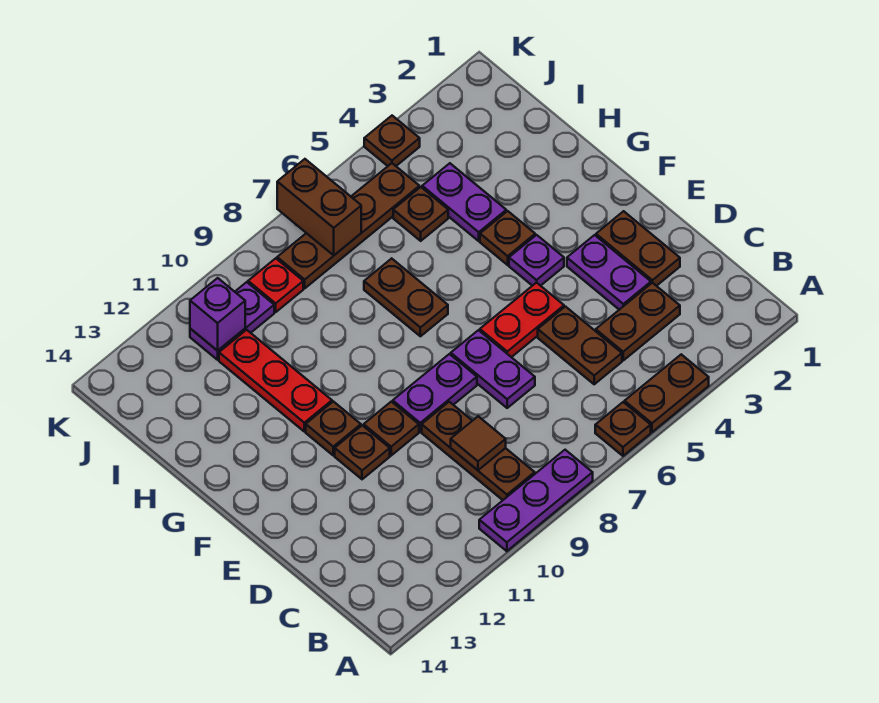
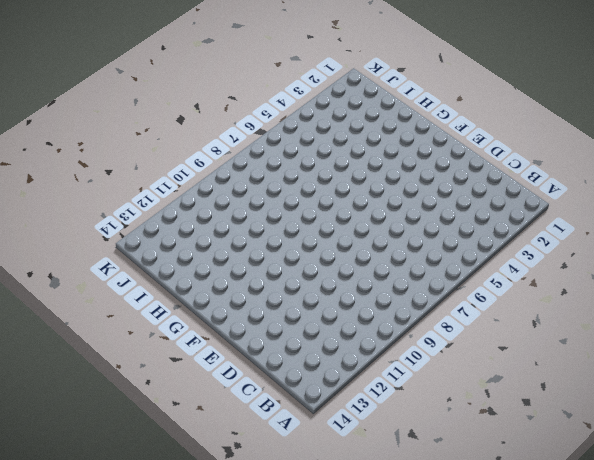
none -> brown plate A4:A5 level 1
none -> brown plate A6 level 1
none -> purple plate A8:A10 level 1

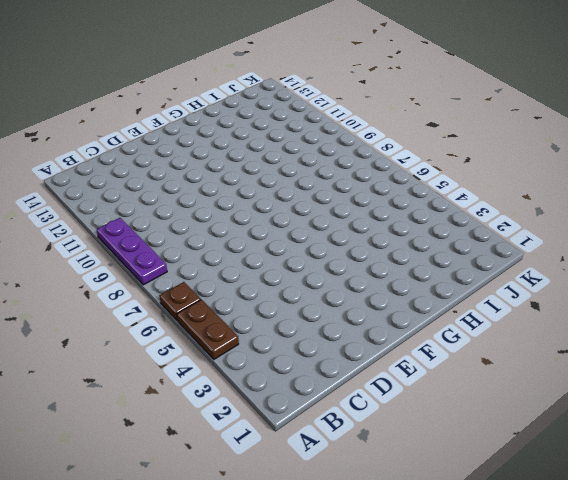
none -> brown plate B9:D9 level 1
none -> brown plate C3:C4 level 1
none -> brown plate C5:D5 level 1

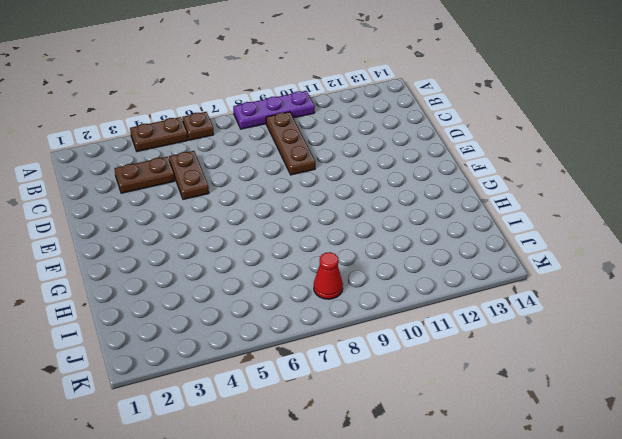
red cone J8 level 1 -> brown plate J5:J8 level 1
none -> brown plate D2:E2 level 1
none -> purple plate D3:E3 level 1
none -> purple plate D7:E7 level 1

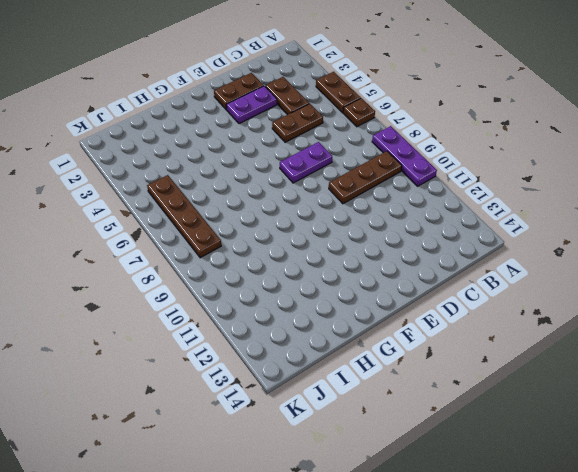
none -> red plate E5:E6 level 1
none -> purple plate E8:E9 level 1
none -> brown plate E10 level 1

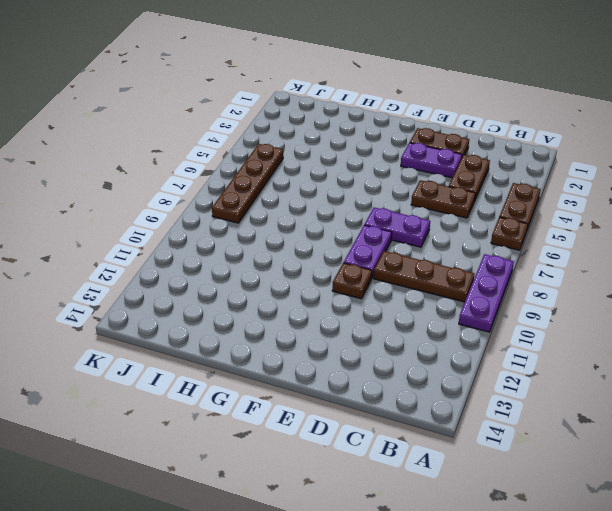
none -> red plate E5:E6 level 1
none -> brown plate E11 level 1
none -> purple plate F4 level 1

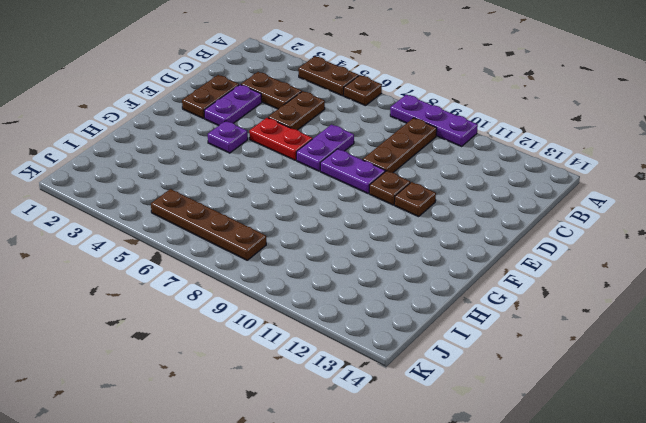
none -> brown plate F11 level 1
none -> brown plate G4 level 1
none -> brown plate G7:H7 level 1

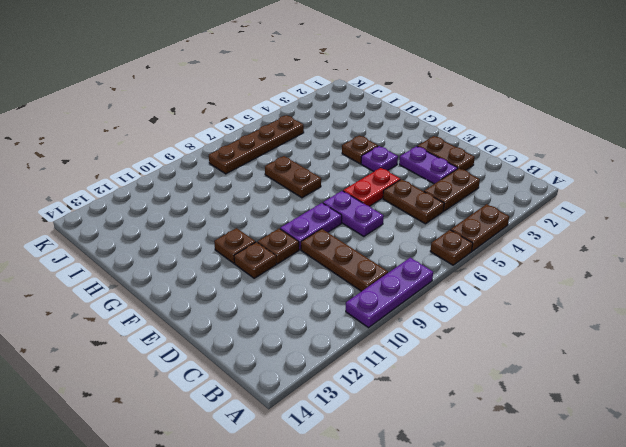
none -> red plate G11:I11 level 1
none -> purple plate H4:I4 level 1
none -> brown plate I5 level 1

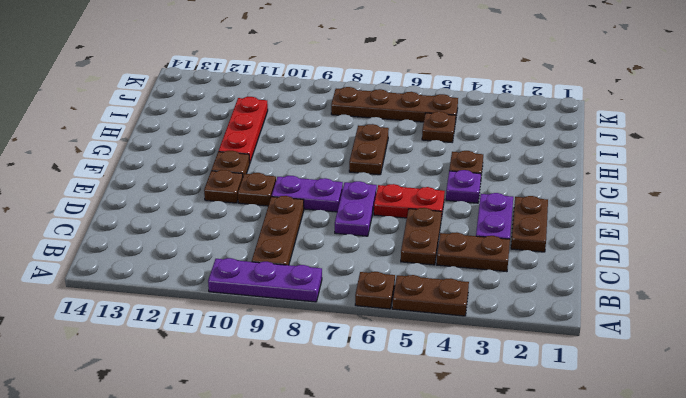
none -> purple plate H4:I4 level 1
none -> red plate J9 level 1
none -> purple plate J10:J11 level 1

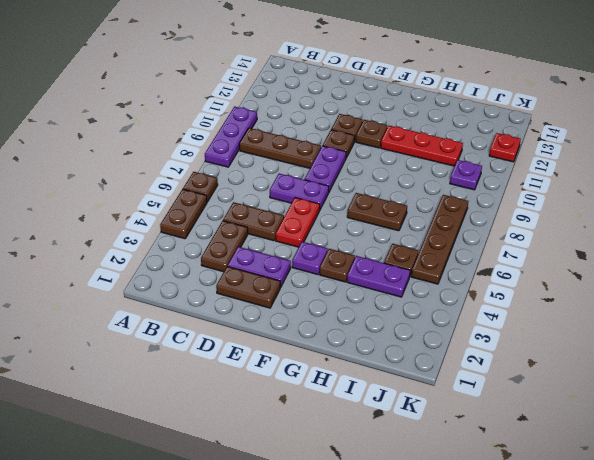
purple plate J10 level 1 -> purple plate J10:J11 level 1
red plate K12 level 1 -> red plate J9 level 1
none -> brown plate K4 level 1
none -> brown tile C9 level 2
none -> brown brick J7:K7 level 2

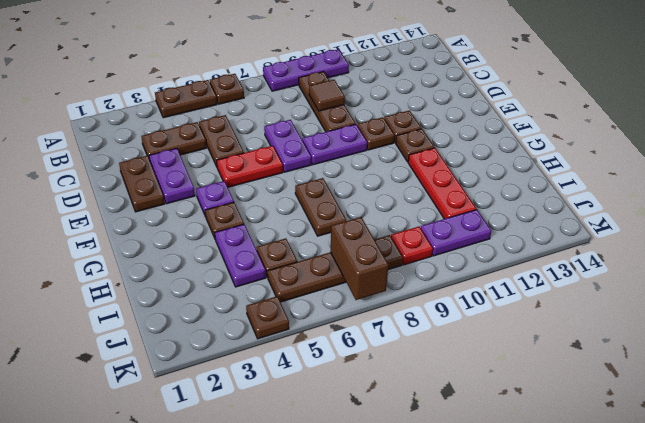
none -> purple brick J11 level 2

